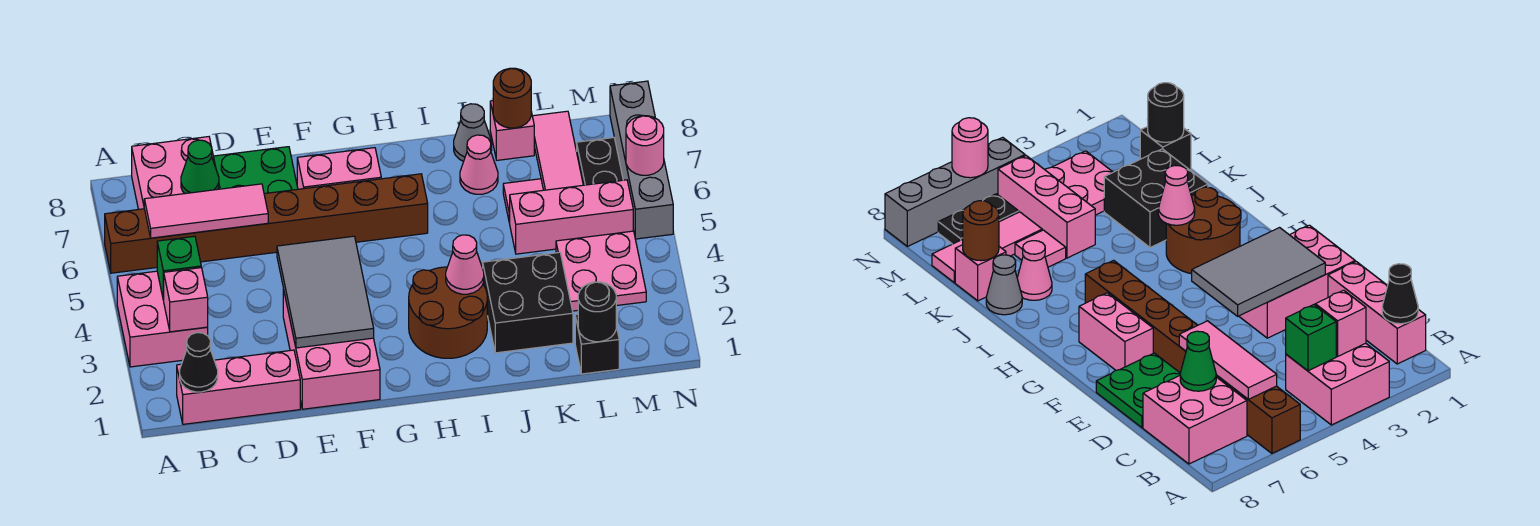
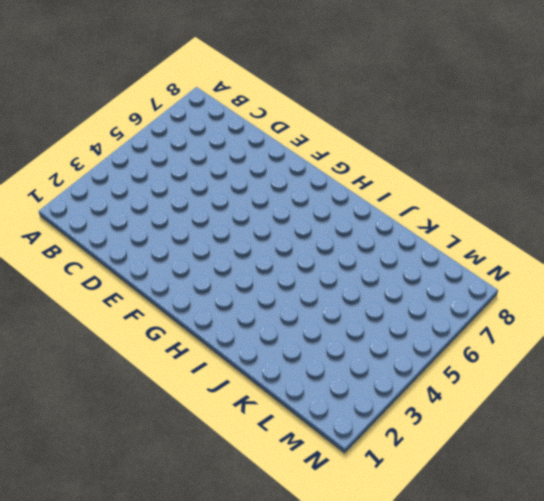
none -> pink brick A3:B4 level 1
none -> brown brick A6:H6 level 1
none -> pink brick B1:D1 level 1

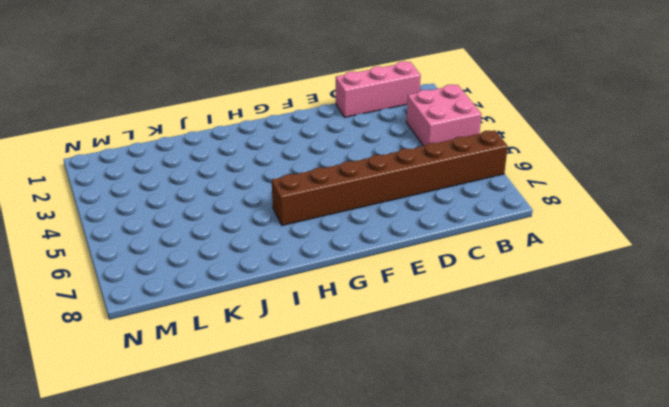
none -> pink brick B7:C8 level 1
none -> green plate D7:E8 level 1
none -> pink brick E1:F3 level 1

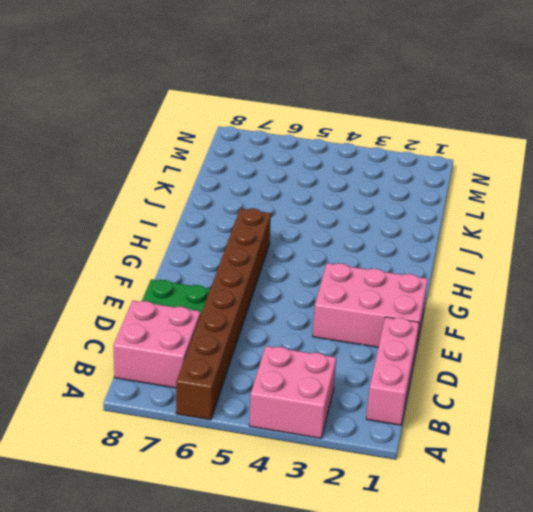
none -> pink brick F7:G7 level 1
none -> brown round brick H2:I3 level 1
none -> black brick J2:K3 level 1

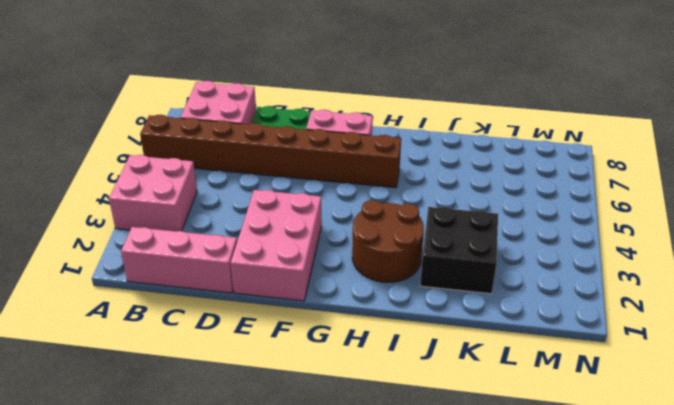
none -> pink cone J7 level 1
none -> grey cone J8 level 1
none -> pink brick K5:M5 level 1

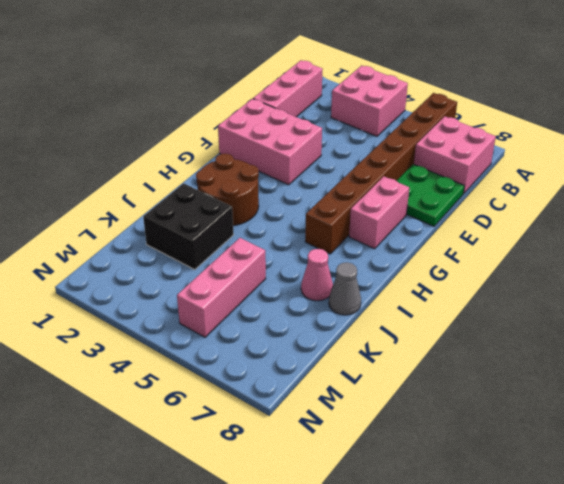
none -> pink tile K6 level 1
none -> pink brick K8 level 1
none -> black brick L1 level 1

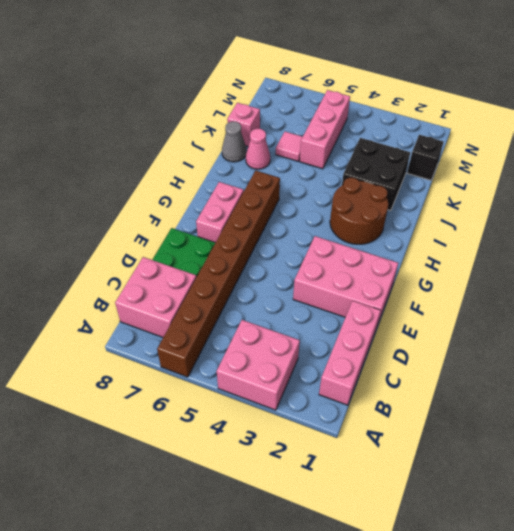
none -> pink plate L3:M4 level 1
none -> pink tile L6:L8 level 1
none -> black plate M6:M7 level 1

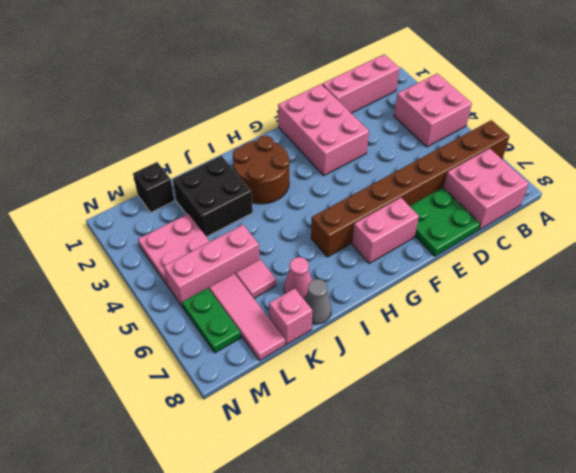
green plate M6:M7 level 1 -> black plate M6:M7 level 1
none -> grey brick N5:N8 level 1
none -> black cone B1 level 2
none -> pink brick B3 level 2

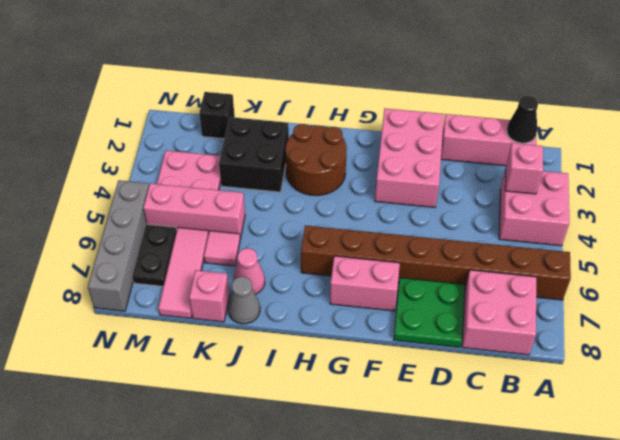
none -> green brick B4 level 2
none -> pink tile B6:D6 level 2
none -> green cone C7 level 2

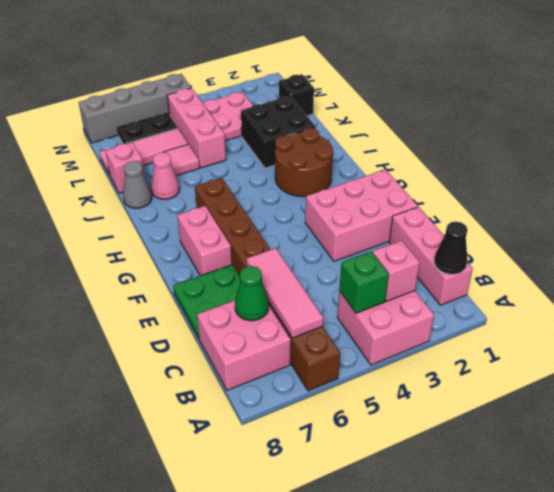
none -> grey tile E2:F4 level 2
none -> pink cone I3 level 2
none -> brown round brick K8 level 2

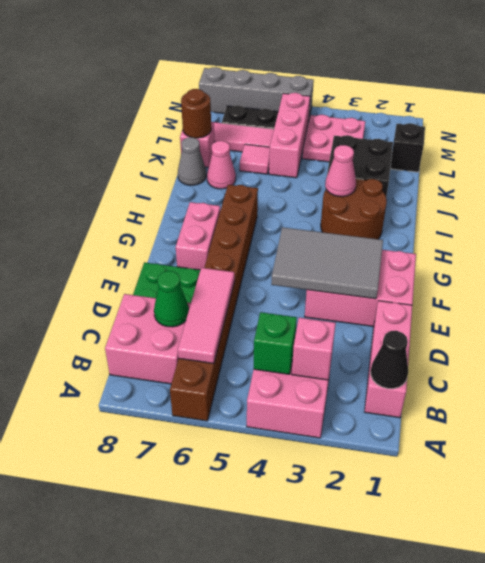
none -> black round brick L1 level 2
none -> pink round brick N6 level 2

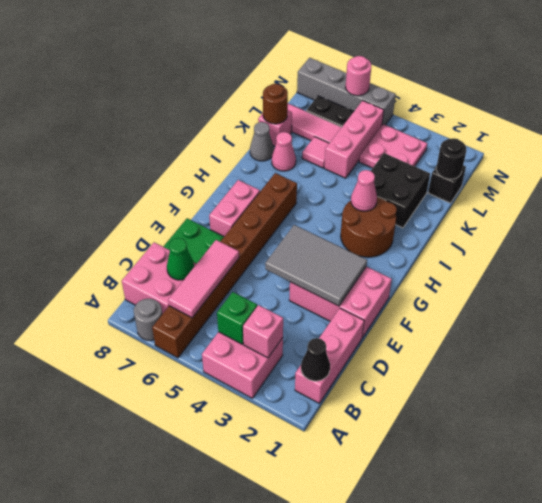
grey round brick A7 level 1 -> none

